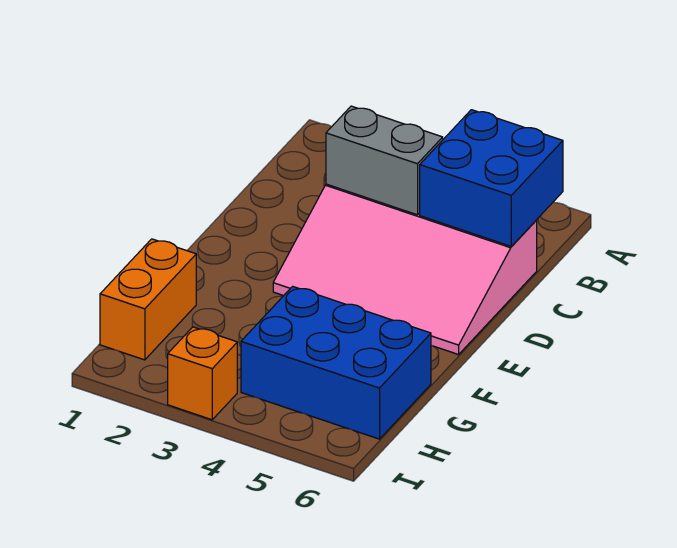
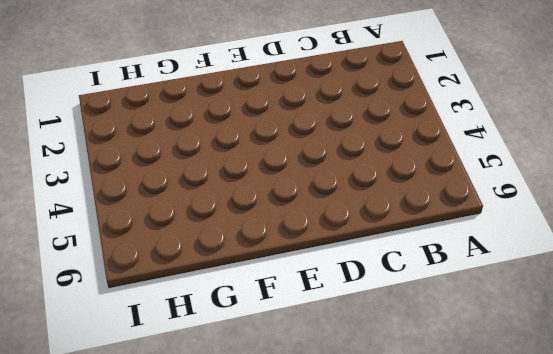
none -> pink slope C3:E6 level 1 top C
none -> orange brick G1:H1 level 1

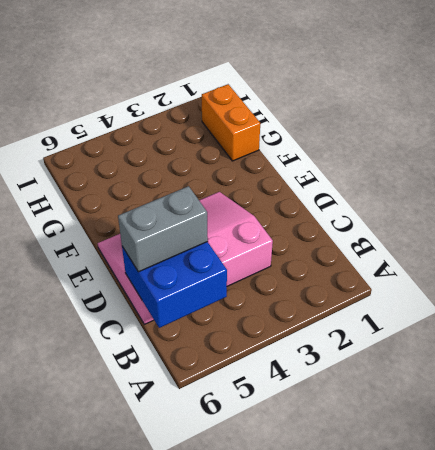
grey brick C5:C6 level 3 -> grey brick C3:C4 level 2
none -> blue brick G4:H6 level 1
none -> orange brick I3 level 1

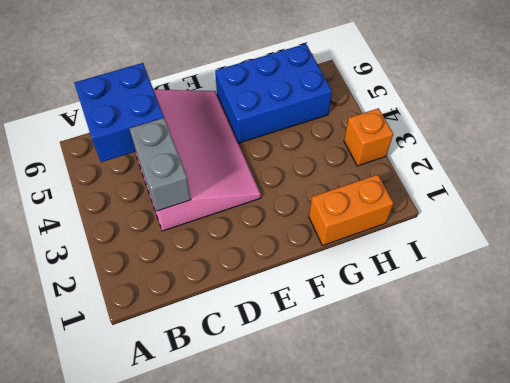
blue brick F5:H6 level 1 -> blue brick G4:H6 level 1

